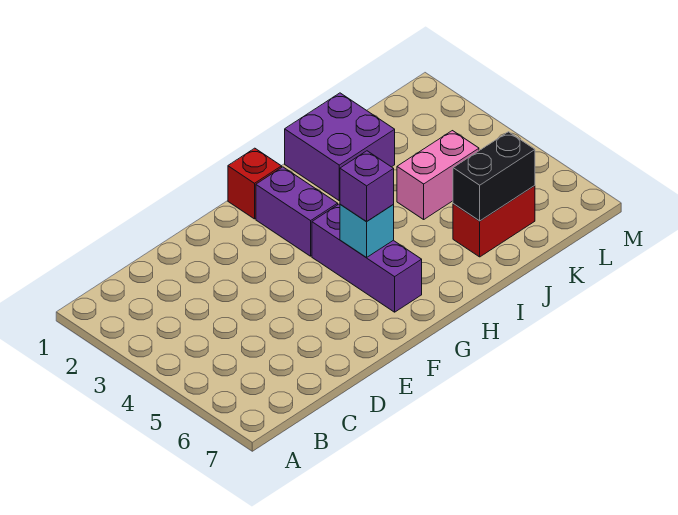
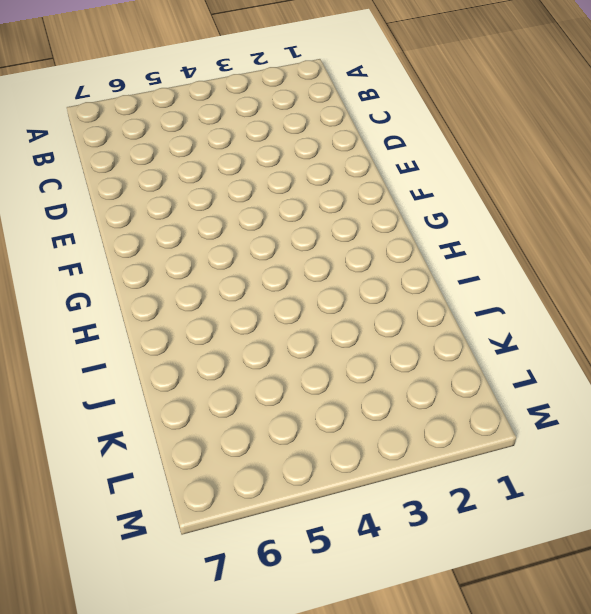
none -> red brick G1 level 1
none -> purple brick G2:G3 level 1

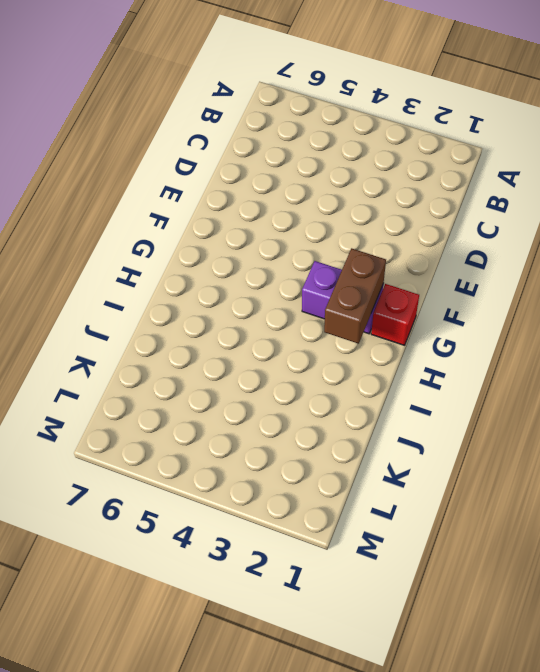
brown brick G2:H2 level 2 -> none
none -> purple brick G4:G6 level 1
none -> purple brick I1:J2 level 1

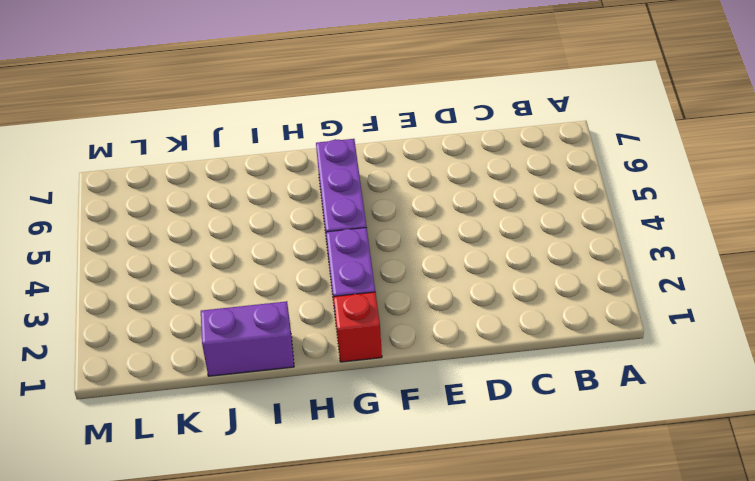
purple brick I1:J1 level 1 -> purple brick I1:J2 level 1
none -> pink brick J4:K4 level 1
none -> red brick J6:K6 level 1

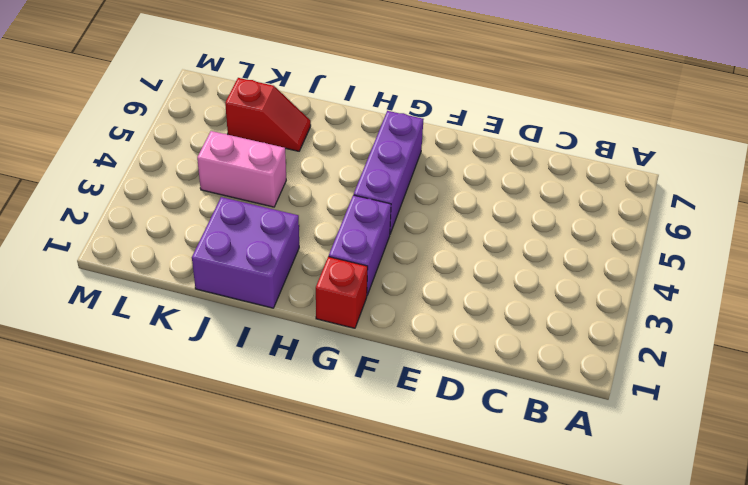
red slope J6:K6 level 1 top K -> red brick J6:K6 level 1
none -> cyan brick G5 level 2
none -> black brick J6:K6 level 2

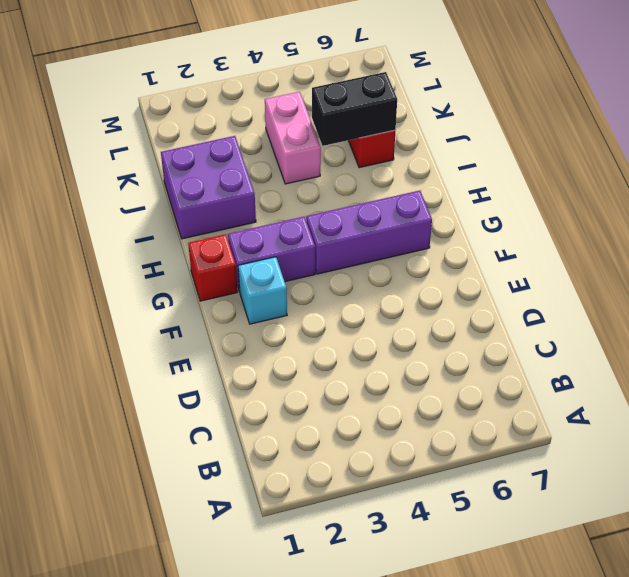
cyan brick F2 level 1 -> cyan brick G5 level 2
black brick J5:J6 level 2 -> black brick J6:K6 level 2
none -> purple brick G5 level 3

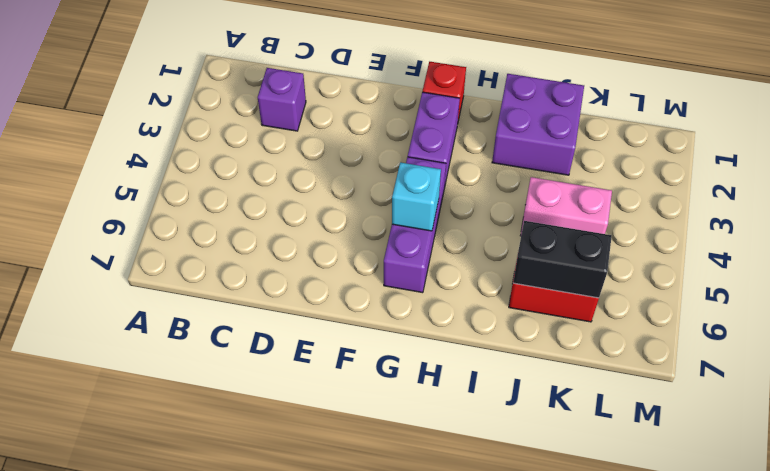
purple brick C2 level 1 -> purple brick G5 level 3

